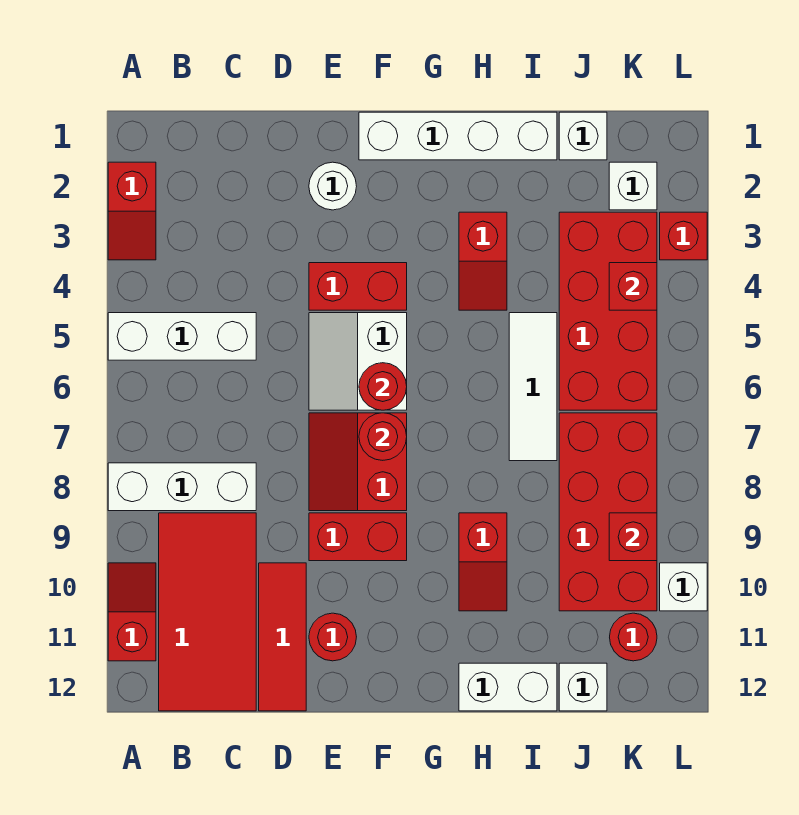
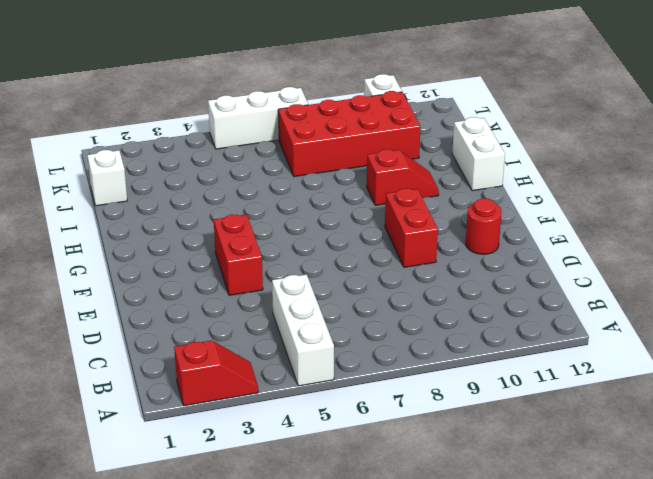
white brick L5:L7 level 1 -> white brick A8:C8 level 1
none -> red slope A10:A11 level 1 top 11
none -> red tile B9:C12 level 1
none -> red tile D10:D12 level 1

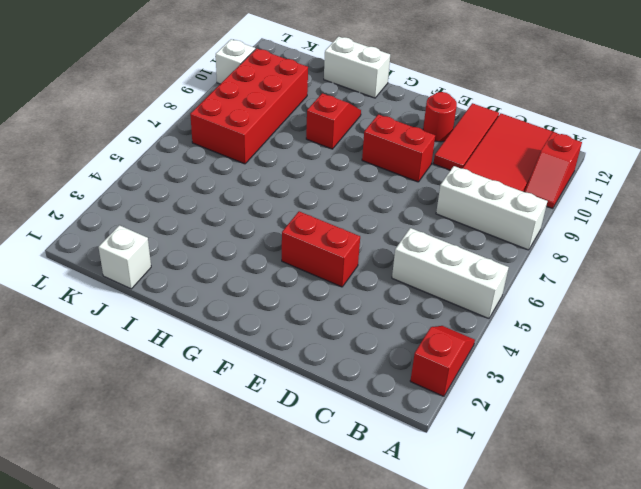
none -> white round brick E2 level 1
none -> white slope E5:F6 level 1 top F
none -> red slope E7:F8 level 1 top F

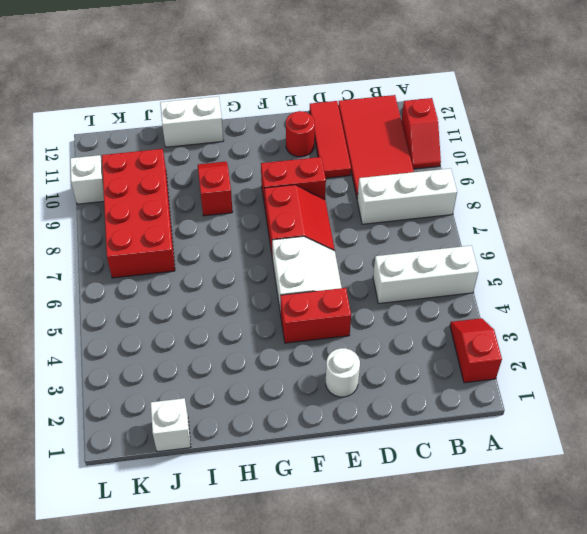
none -> white brick F1:I1 level 1
none -> red slope H3:H4 level 1 top 3
none -> white tile I5:I7 level 1

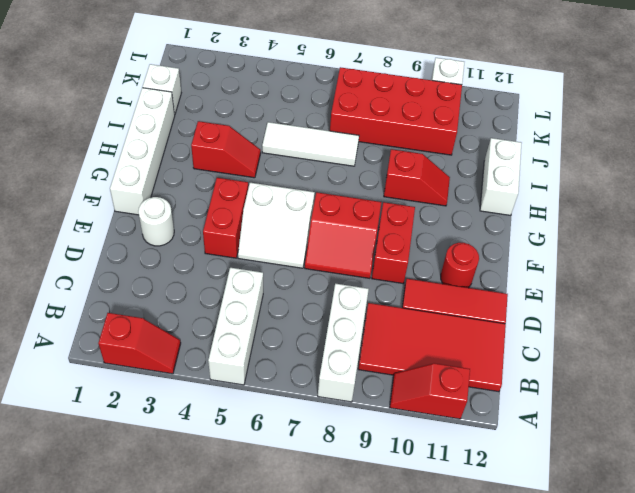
none -> red brick J3:K6 level 1
none -> white brick J12 level 1
none -> white brick K2 level 1

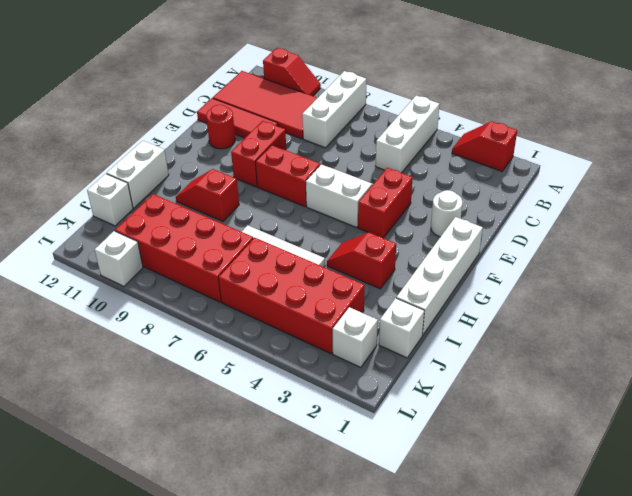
none -> red round brick K11 level 1
none -> red brick L3 level 1
none -> red round brick F6 level 2

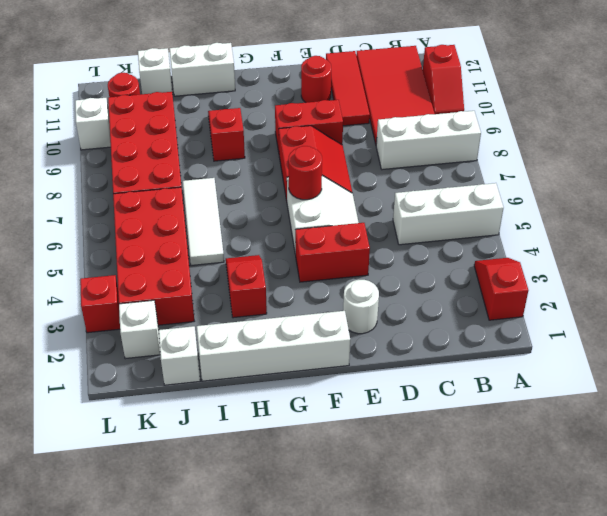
none -> red round brick F7 level 2
none -> red brick K4 level 2
none -> red brick K9 level 2

